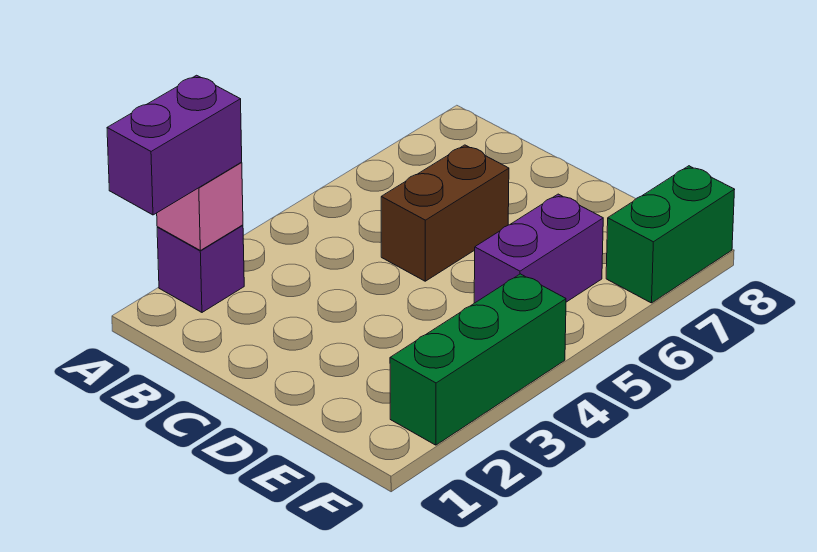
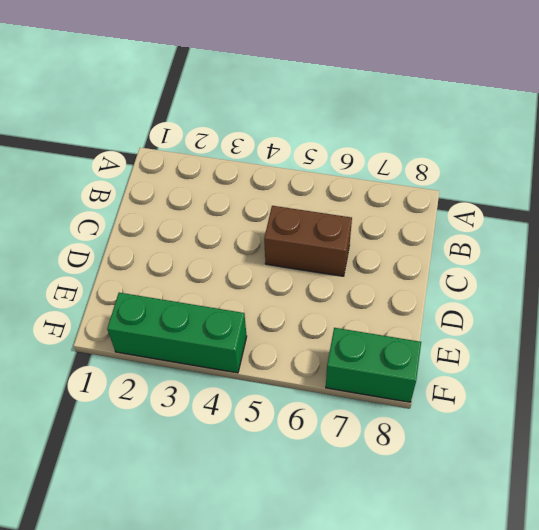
none -> purple brick A2 level 1
none -> purple brick E5:E6 level 1

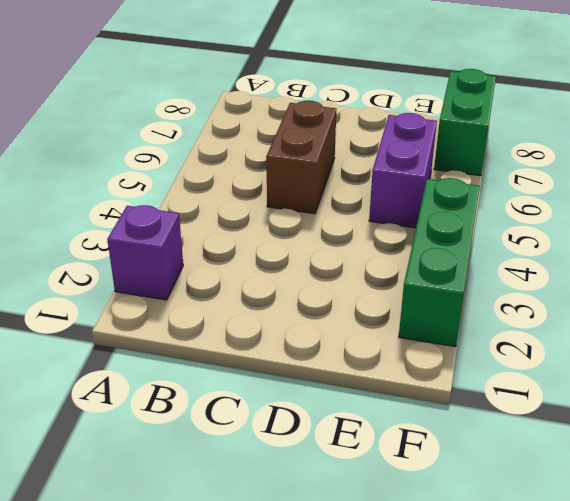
none -> pink brick A2 level 2
none -> purple brick A1:A2 level 3

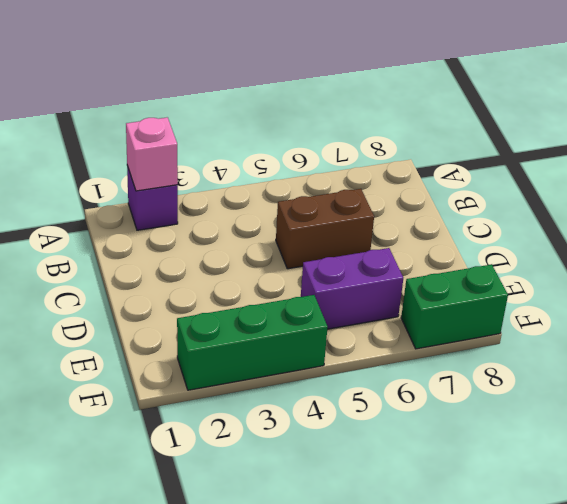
none -> purple brick A1:A2 level 3

